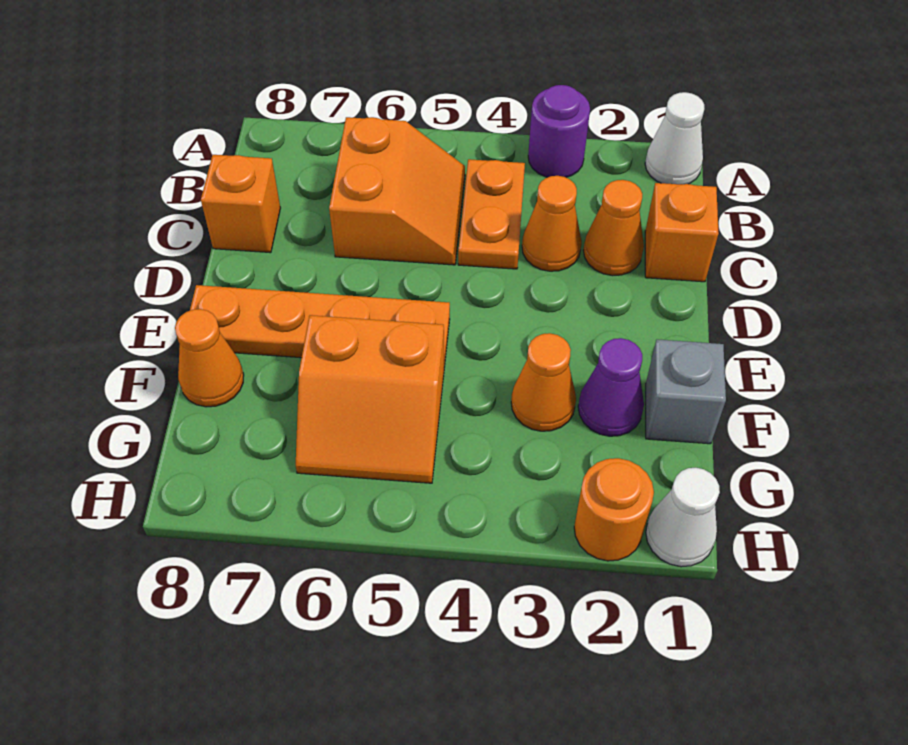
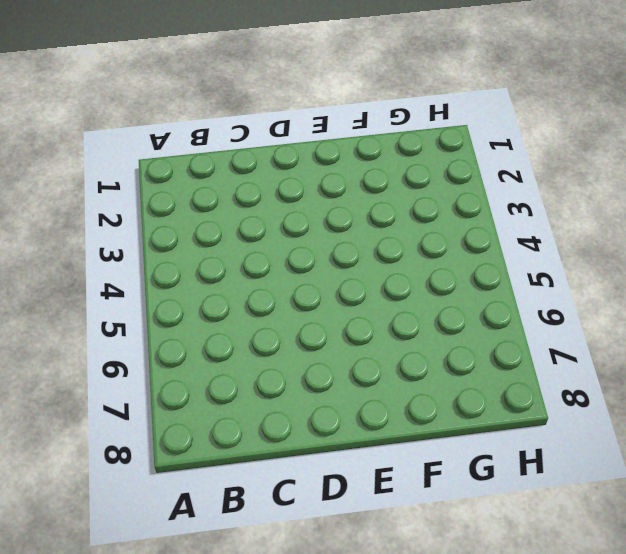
none -> white cone A1 level 1
none -> purple round brick A3 level 1
none -> orange plate B4:C4 level 1

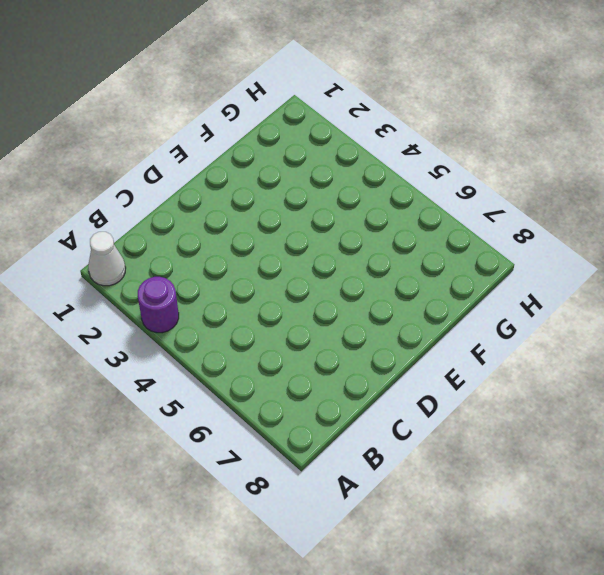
none -> orange plate B4:C4 level 1
none -> orange slope B5:C6 level 1 top 6
none -> orange brick C1 level 1

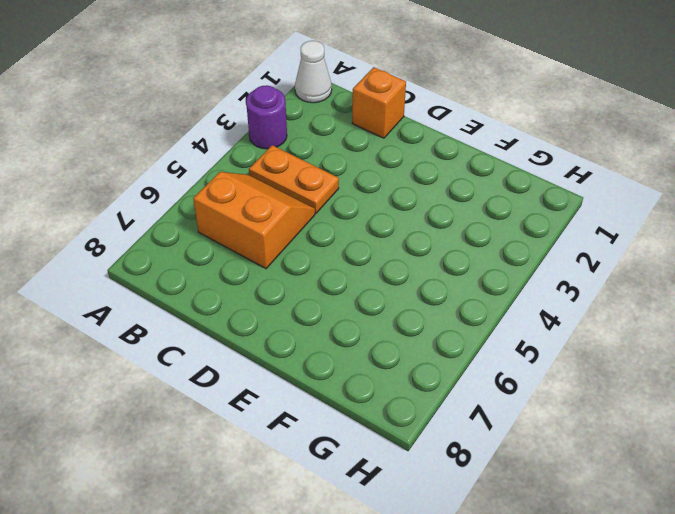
none -> orange cone C2 level 1
none -> orange cone C3 level 1
none -> orange brick C8 level 1

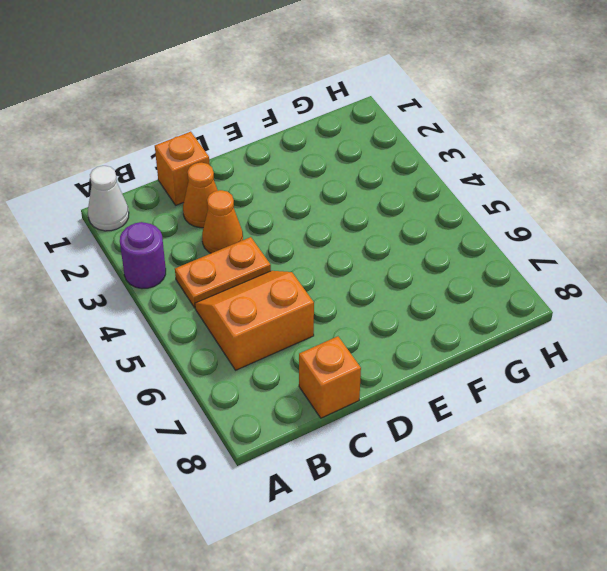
none -> orange plate E5:E8 level 1
none -> grey brick F1 level 1
none -> purple cone F2 level 1

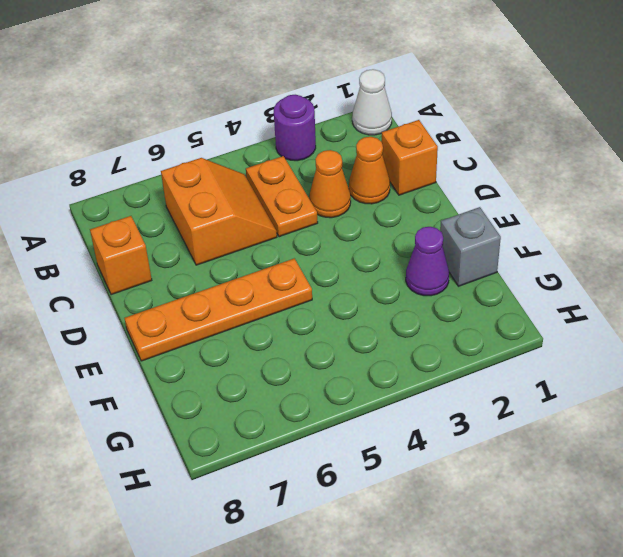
none -> orange cone F3 level 1
none -> orange slope F5:G6 level 1 top F
none -> orange cone F8 level 1

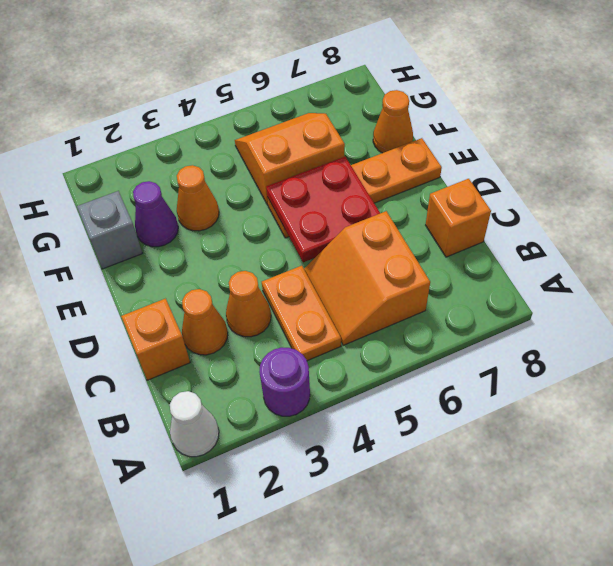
red plate D5:E6 level 2 -> none
none -> white cone H1 level 1
none -> orange round brick H2 level 1

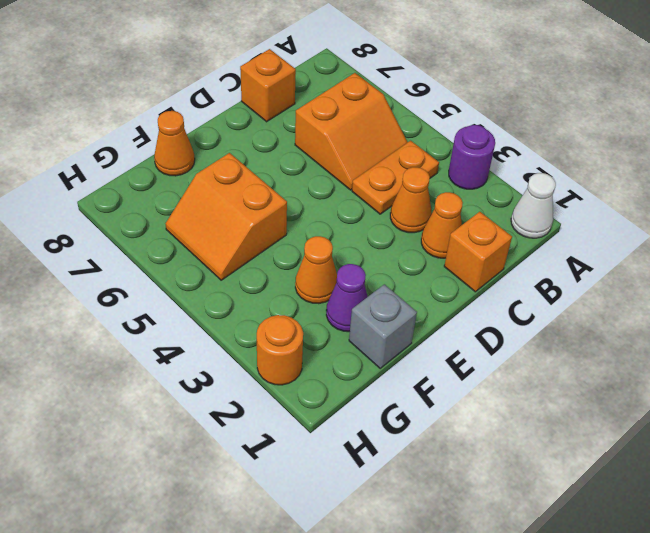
none -> orange plate E5:E8 level 1
none -> white cone H1 level 1

